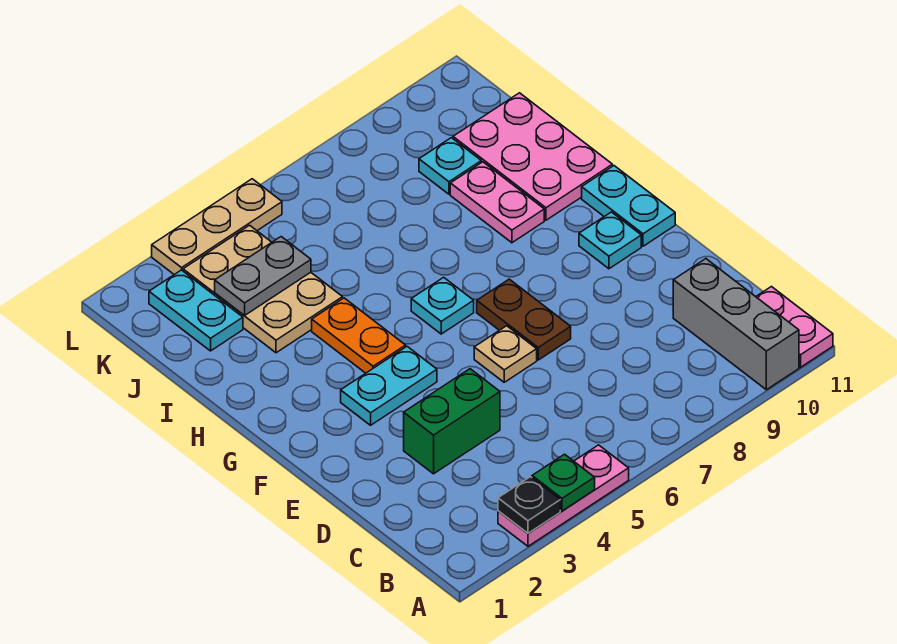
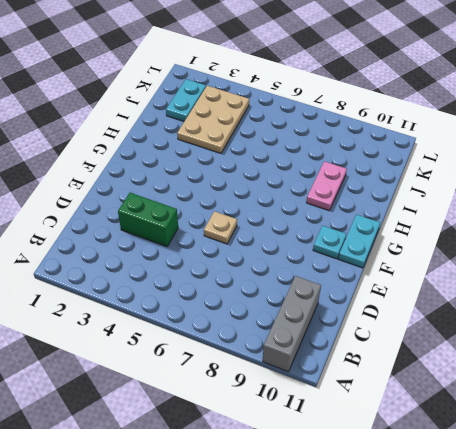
none -> pink plate A3:A5 level 1
none -> pink plate A11:B11 level 1
none -> brown plate E7:F7 level 1

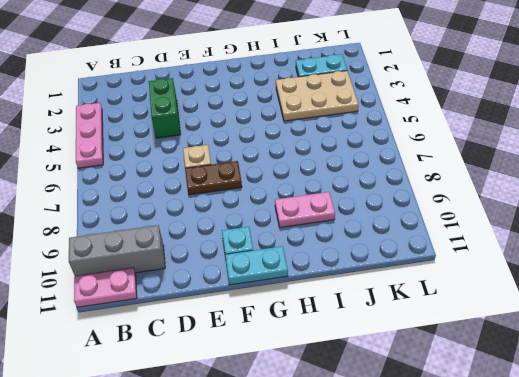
none -> cyan plate F3:F4 level 1
none -> orange plate G4:H4 level 1
none -> cyan plate G6 level 1

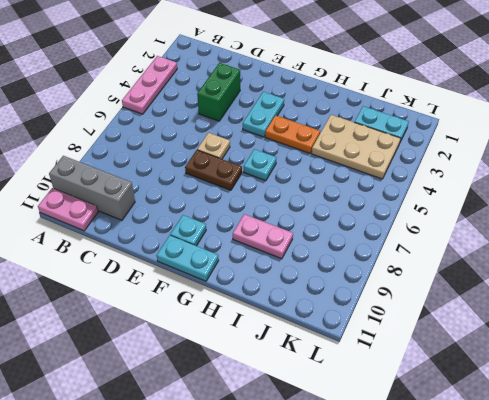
none -> pink plate H10:J11 level 1
none -> cyan plate J9 level 1
none -> tan plate L3:L5 level 1

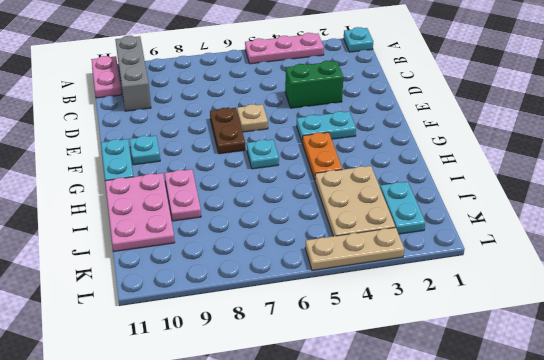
cyan plate A1 level 1 -> cyan plate J9 level 1
none -> black plate A3 level 2
none -> green plate A4 level 2
none -> grey plate J3:J4 level 2

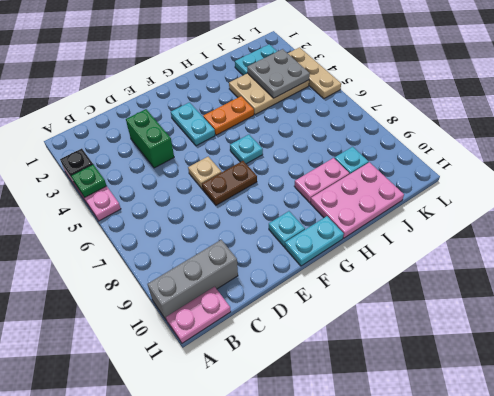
grey plate J3:K4 level 2 -> grey plate J3:J4 level 2

